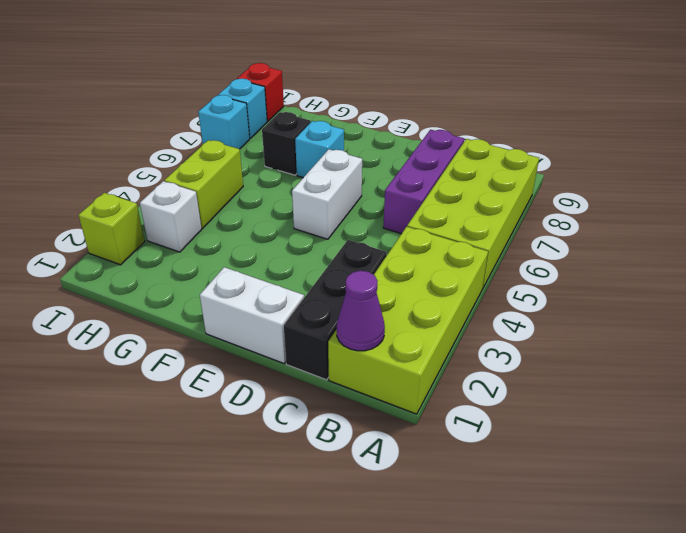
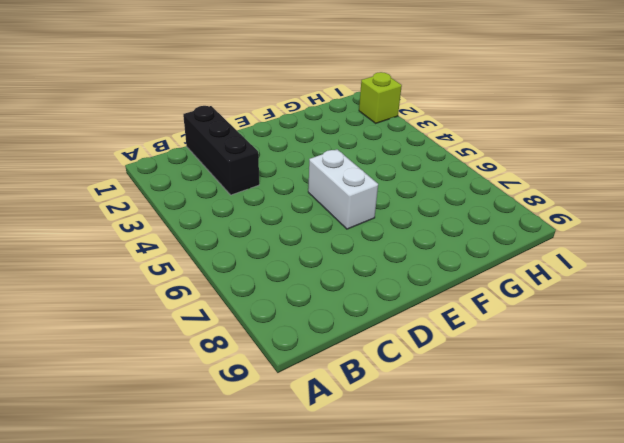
none -> lime brick A1:B4 level 1
none -> lime brick A5:B8 level 1
none -> purple brick C6:C8 level 1

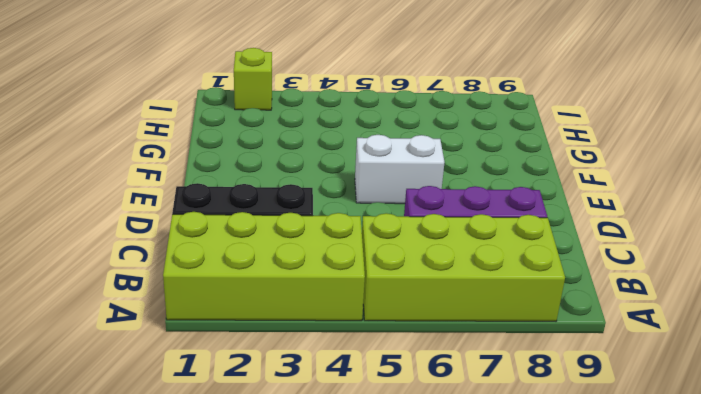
none -> white brick D1:E1 level 1
none -> cyan brick F7 level 1
none -> black brick G7 level 1

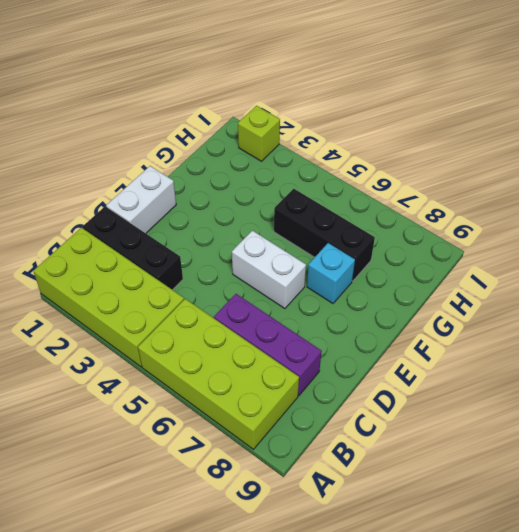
black brick G5:G7 level 1 -> black brick G7 level 1
none -> white brick H3 level 1
none -> lime brick H4:H5 level 1
none -> cyan brick I7 level 1

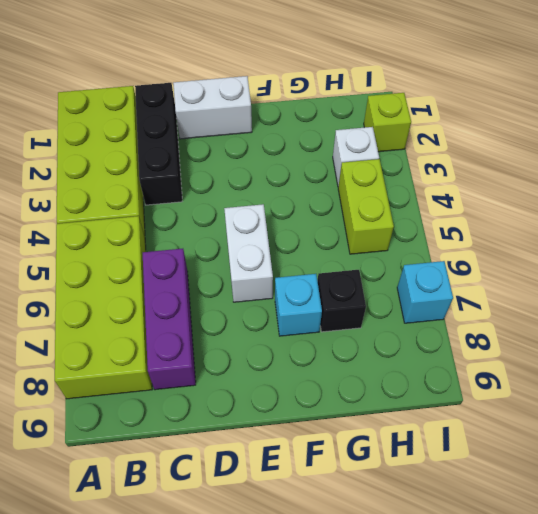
none -> cyan brick I8 level 1
none -> red brick I9 level 1
none -> purple cone B1 level 2

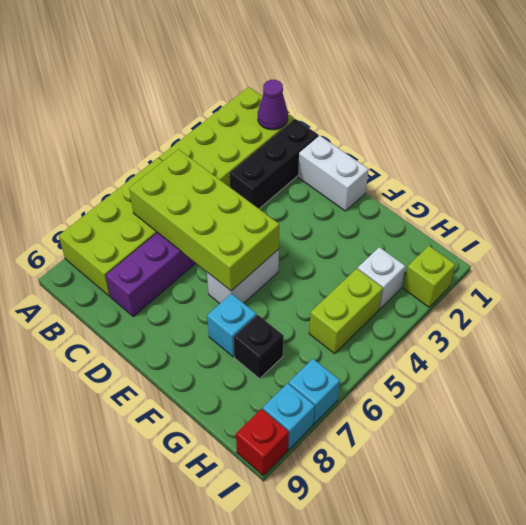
lime brick B5:E6 level 2 -> none

